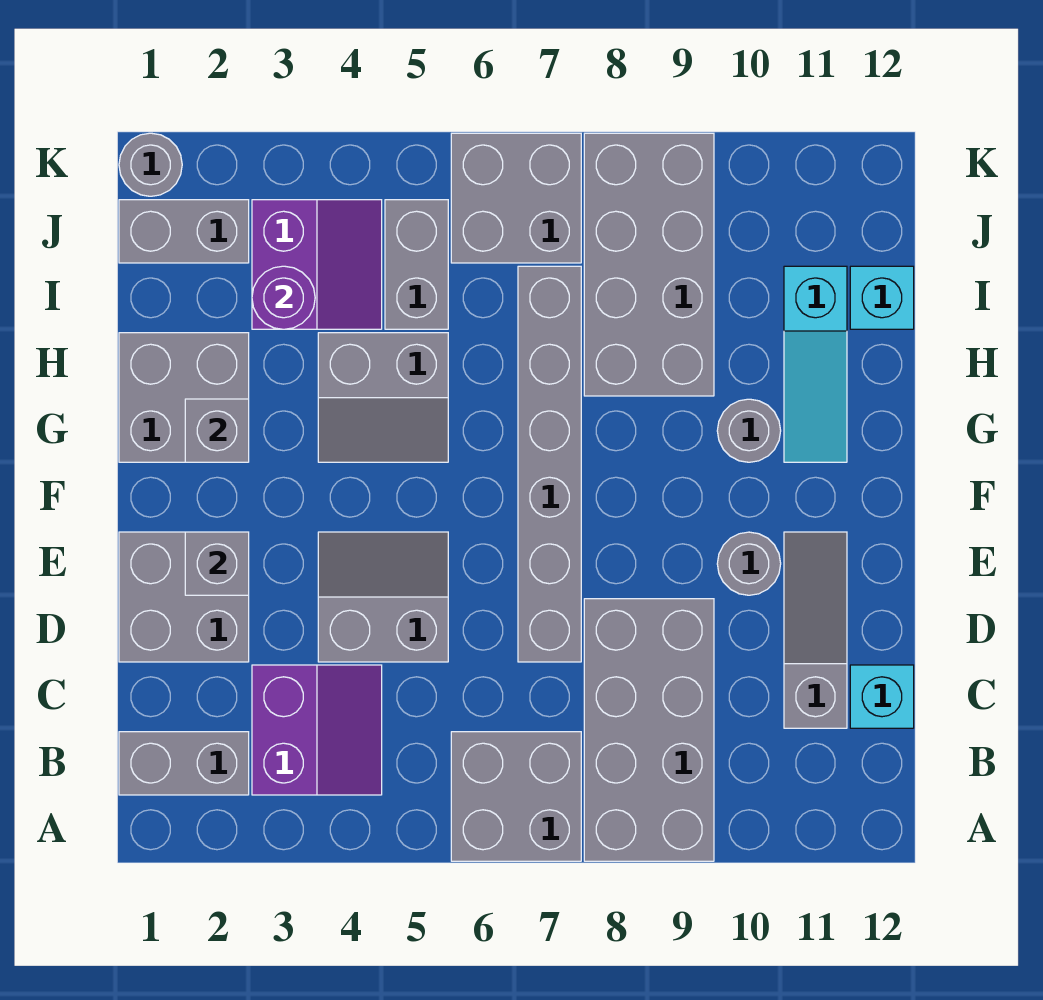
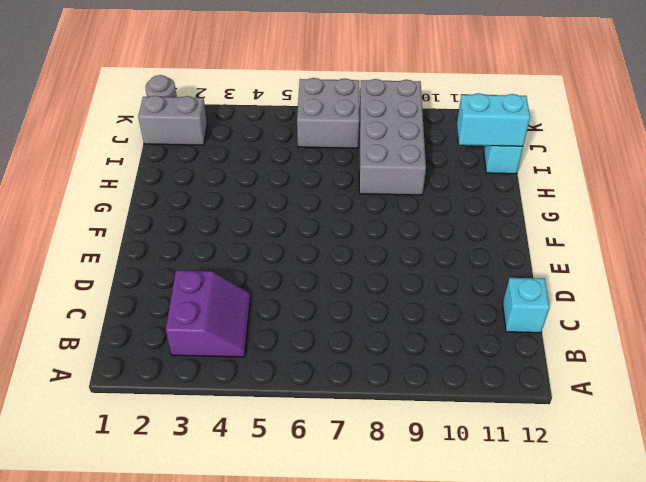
cyan brick I11:I12 level 2 -> none
none -> grey brick A6:B7 level 1
none -> grey brick A8:D9 level 1
none -> grey brick B1:B2 level 1

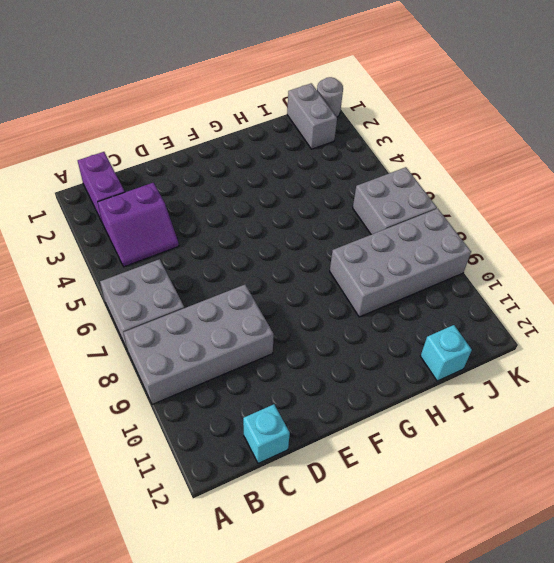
purple brick B1:B2 level 1 -> grey brick B1:B2 level 1
none -> grey slope C11:E11 level 1 top C
none -> grey brick D1:E2 level 1
none -> grey slope D4:E5 level 1 top D

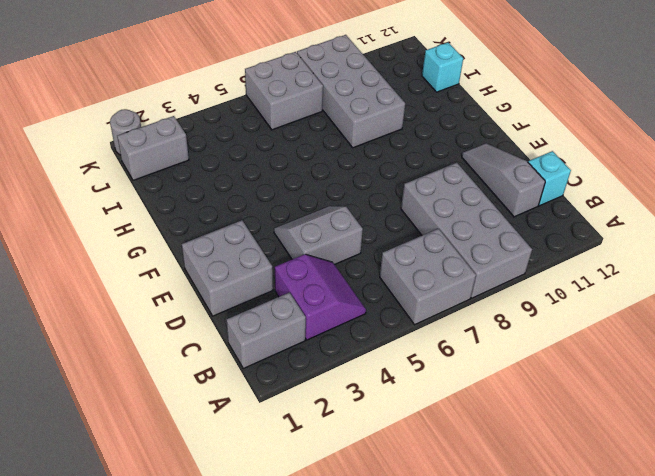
none -> grey brick D7:I7 level 1
none -> grey round brick E10 level 1
none -> grey brick G1:H2 level 1

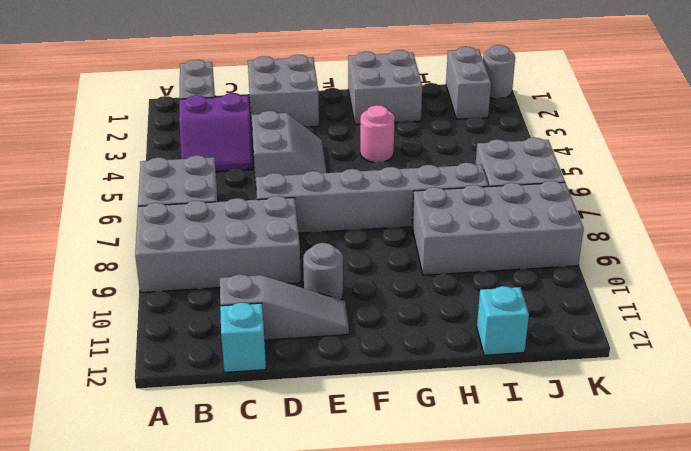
pink round brick G4 level 1 -> grey slope G4:H5 level 1 top H
none -> grey round brick G10 level 1
none -> cyan slope G11:I11 level 1 top I
none -> purple slope I3:J4 level 1 top 3

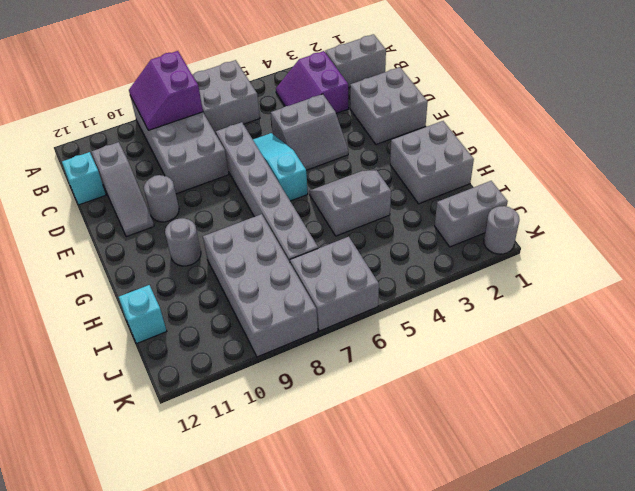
purple slope A8:B9 level 2 top 8 -> purple slope I3:J4 level 1 top 3
cyan slope D6:F6 level 1 top F -> cyan slope G11:I11 level 1 top I
none -> grey brick I5:J5 level 1
none -> grey brick E2 level 2
none -> grey brick G2 level 2

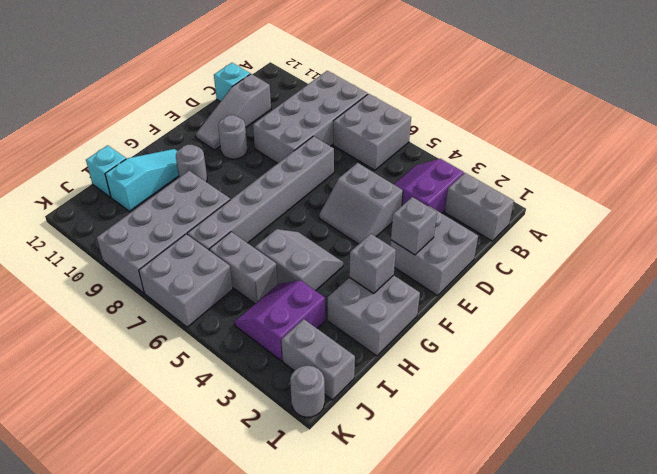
grey brick I5:I6 level 1 -> grey brick I5:J5 level 1
none -> purple round brick I3 level 2

